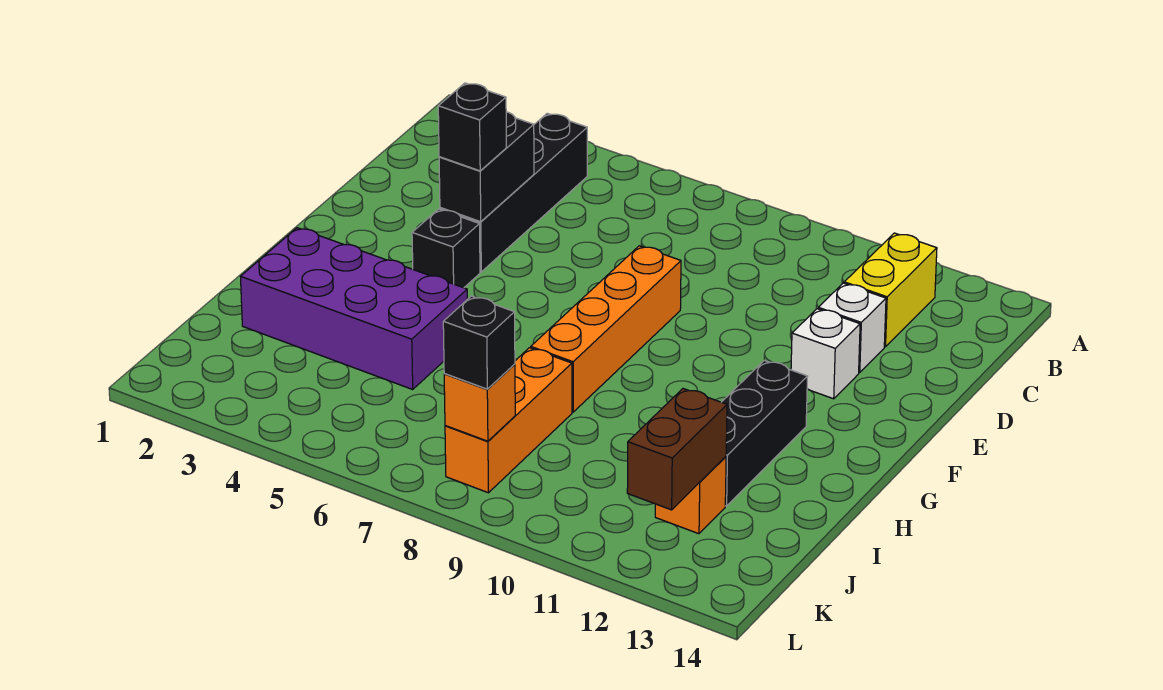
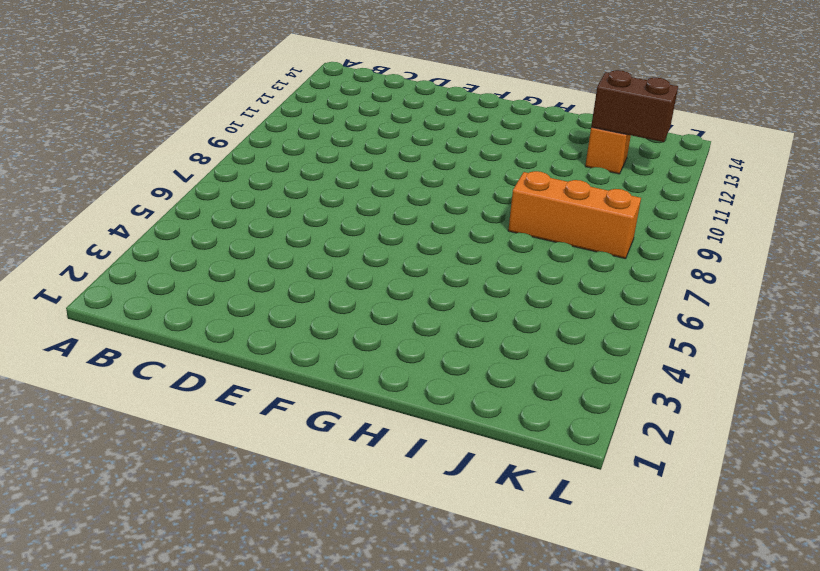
none -> black brick B4:E4 level 1
none -> yellow brick B12:C12 level 1
none -> white brick D12 level 1

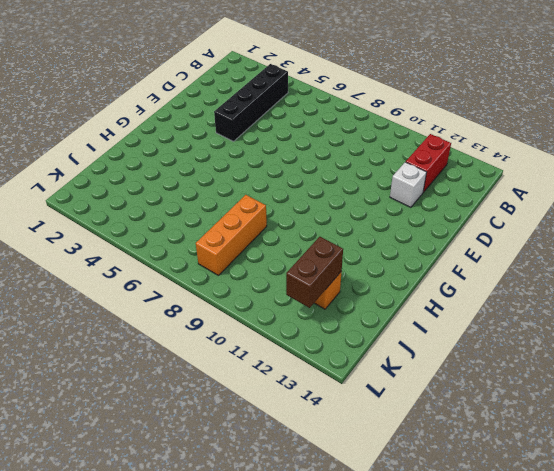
red brick B12:C12 level 1 -> yellow brick B12:C12 level 1
none -> orange brick E8:H8 level 1
none -> white brick E12 level 1
none -> black brick F4 level 1

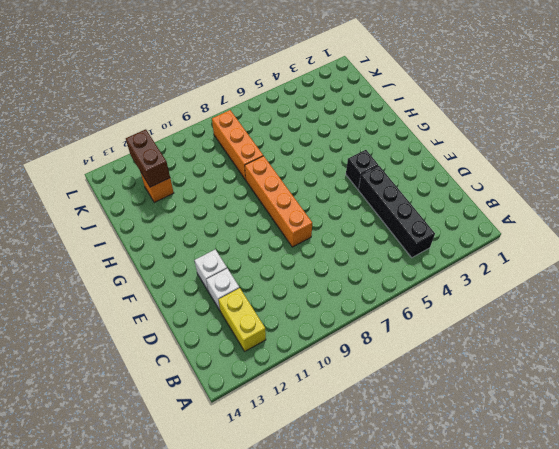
none -> black brick G12:I12 level 1
none -> purple brick H2:I5 level 1
none -> black brick D4:E4 level 2

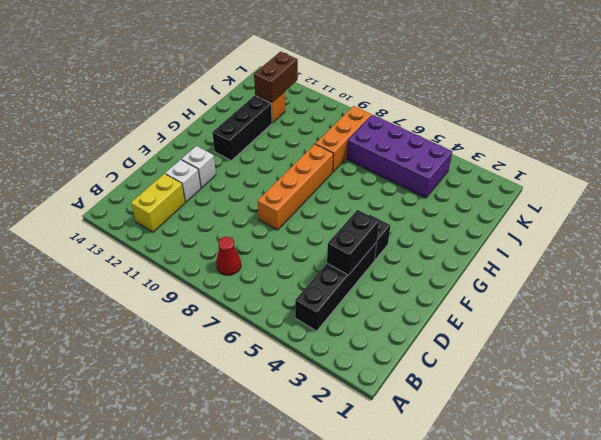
red cone B8 level 1 -> none
purple brick J4:K7 level 1 -> purple brick H2:I5 level 1
none -> orange brick K8 level 2
none -> black brick E4 level 3
none -> black brick K8 level 3

